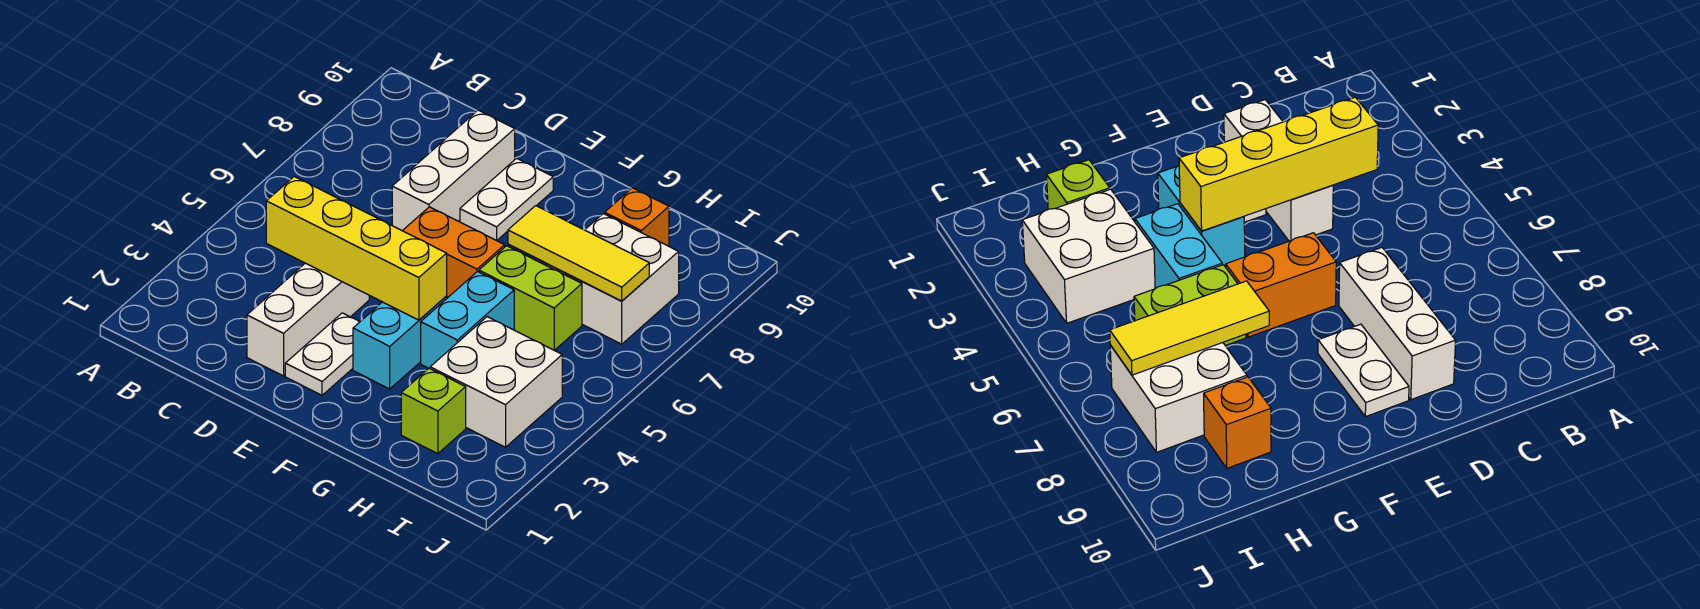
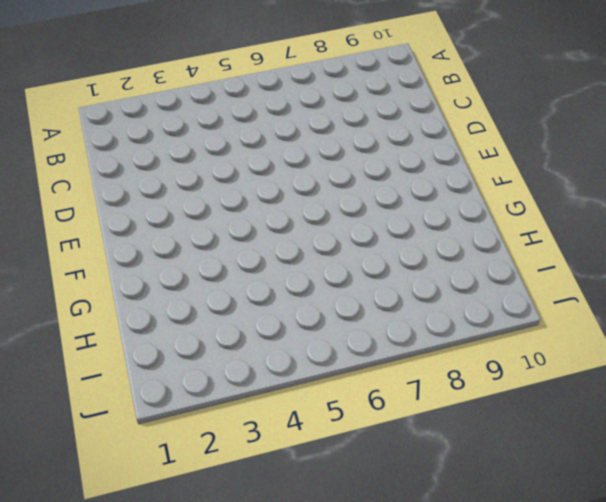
none -> white brick D2:D4 level 1
none -> white brick D7:D9 level 1
none -> white plate E2:E3 level 1

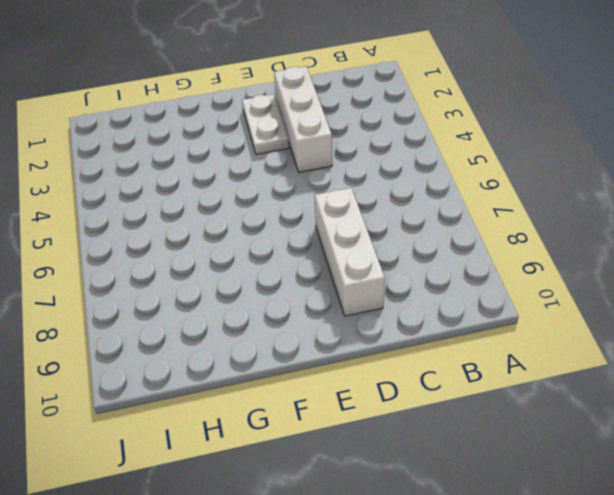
none -> orange brick E6:F6 level 1
none -> white plate E8:E9 level 1
none -> cyan brick F3:F4 level 1

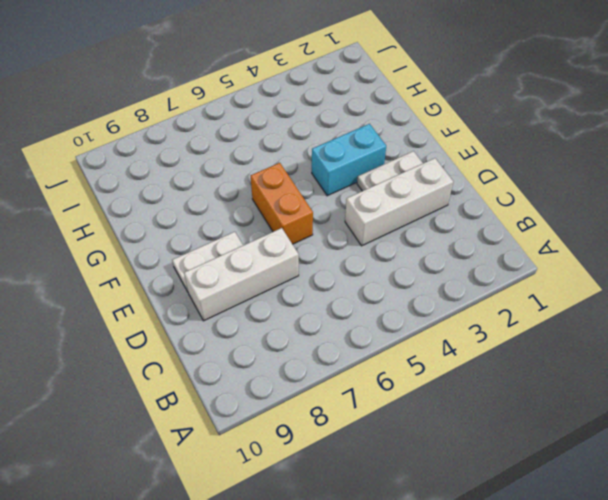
none -> cyan brick G4:G5 level 1
none -> lime brick G6:H6 level 1
none -> lime brick H2 level 1

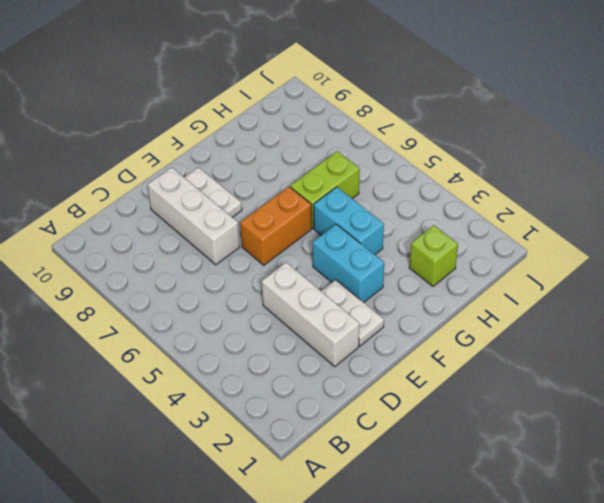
none -> white brick H3:I4 level 1
none -> white brick H7:I8 level 1
none -> orange brick H9 level 1

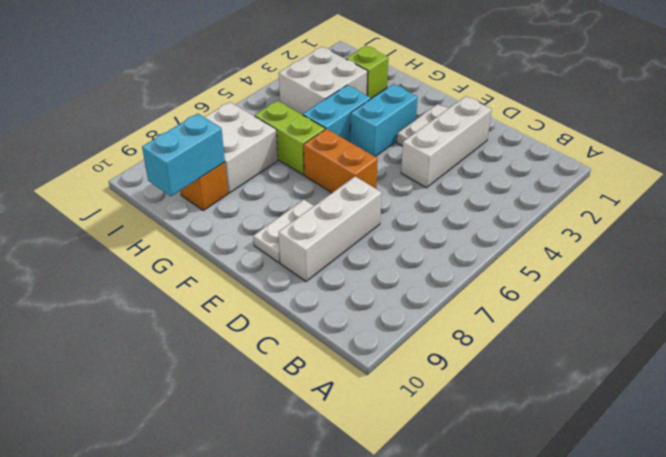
cyan brick H9:H10 level 2 -> none
none -> yellow brick C4:F4 level 2
none -> yellow tile G7:I7 level 2

